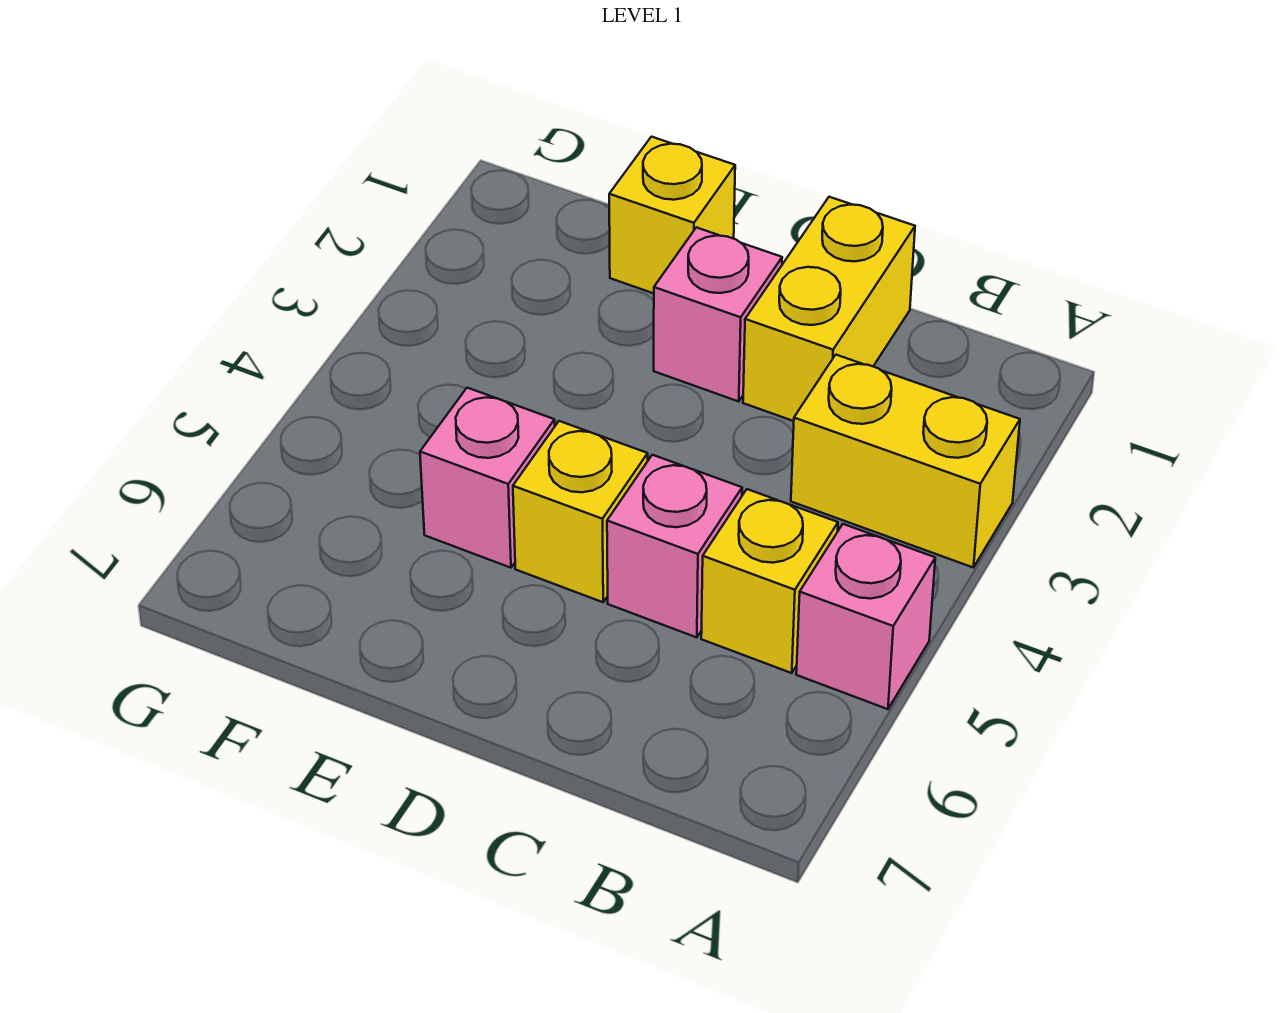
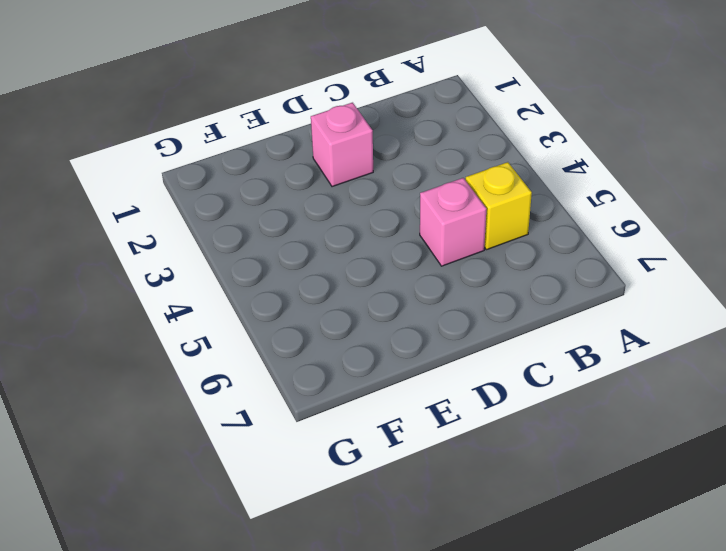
none -> yellow brick A3:B3 level 1
none -> pink brick A5 level 1

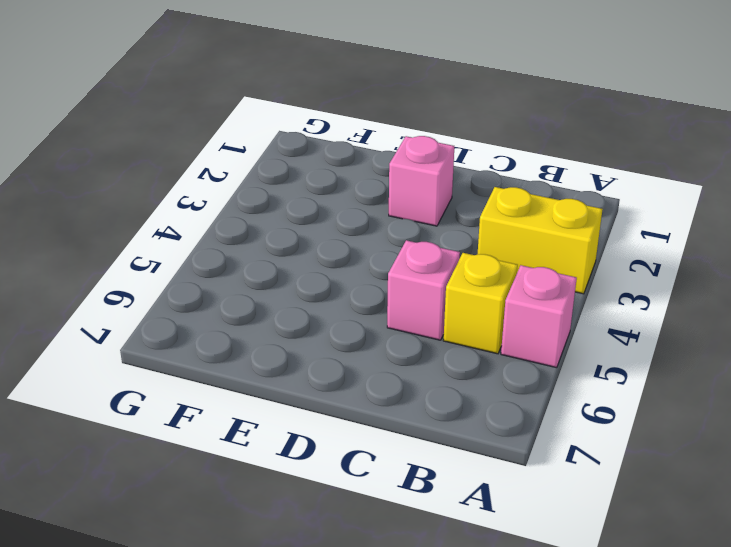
none -> yellow brick C1:C2 level 1
none -> yellow brick D5 level 1

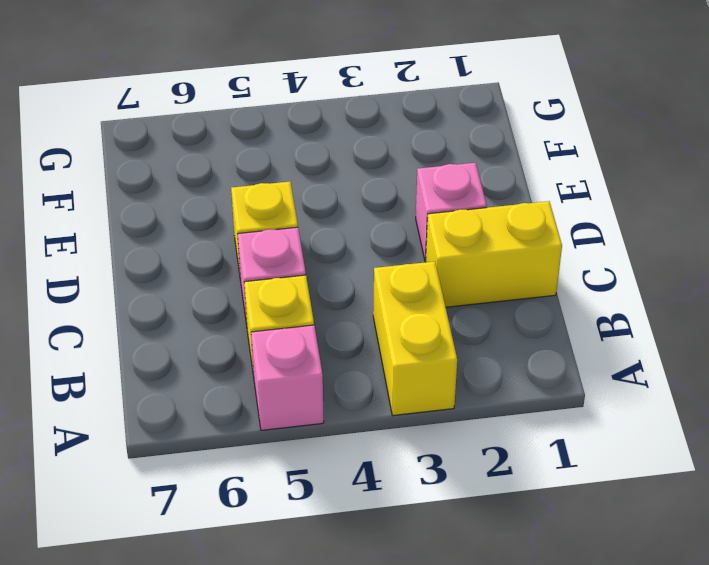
none -> yellow brick E1 level 1
none -> pink brick E5 level 1

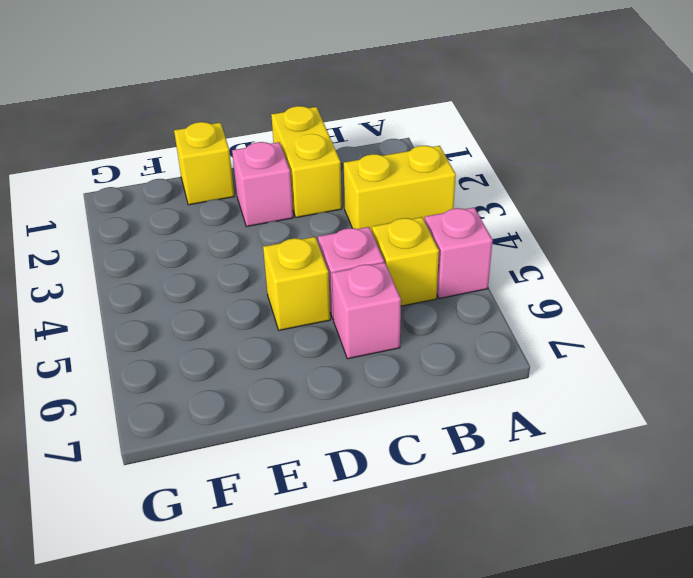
pink brick C6 level 1 -> pink brick E5 level 1

